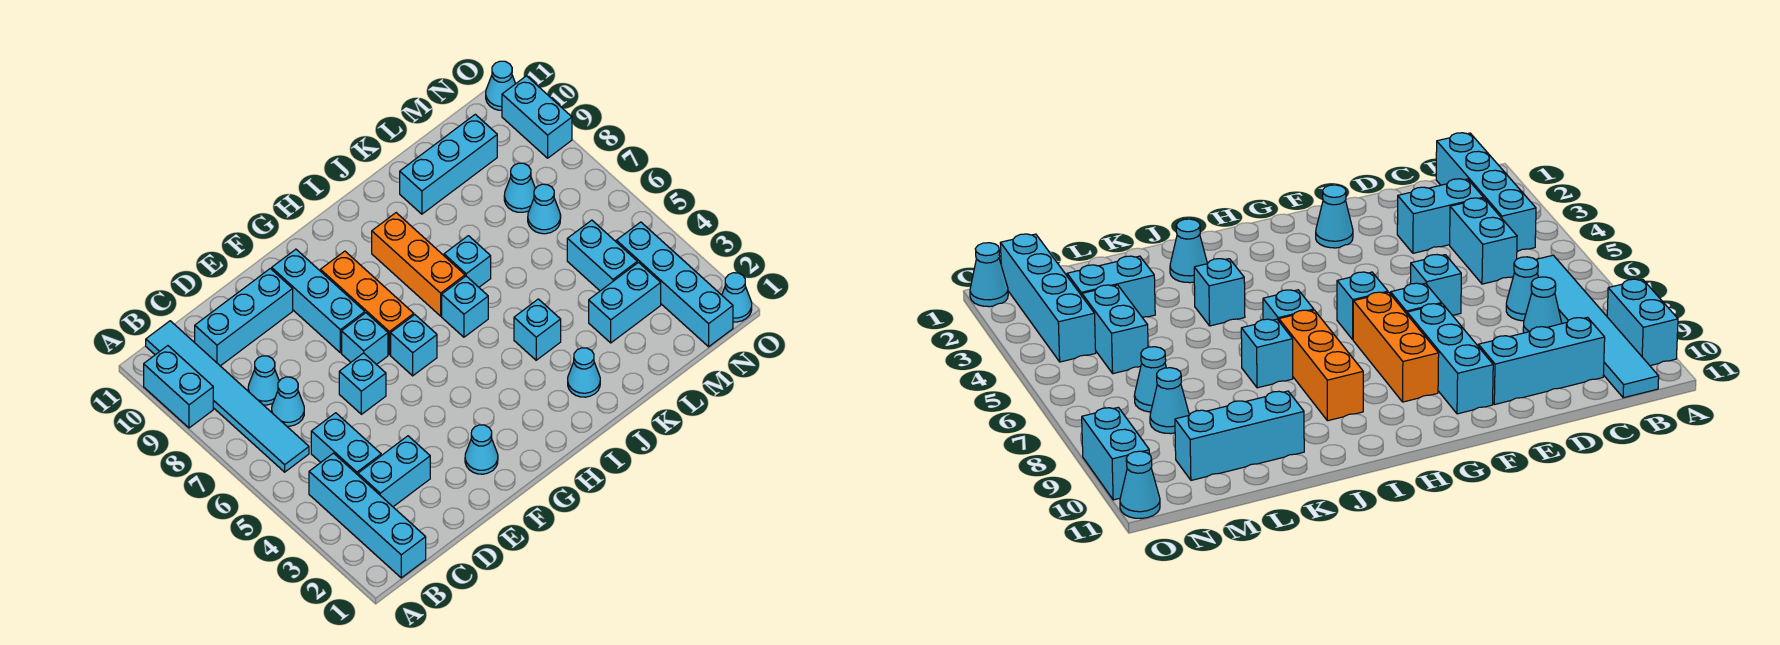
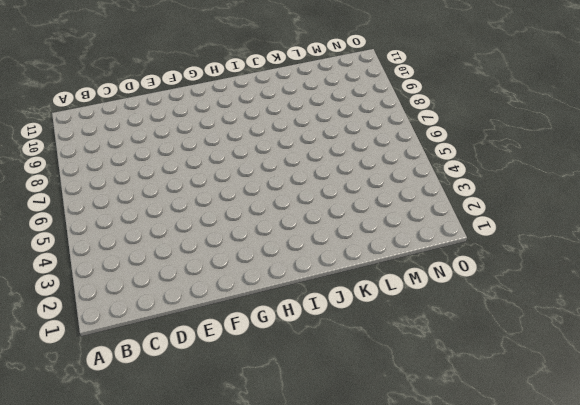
none -> cyan brick A9:A10 level 1
none -> cyan brick B1:B4 level 1
none -> cyan tile B6:B11 level 1

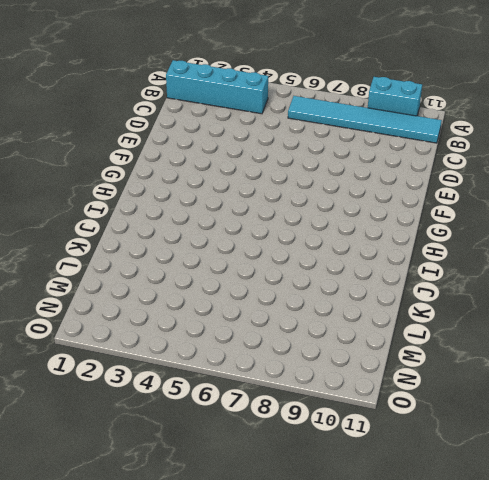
none -> cyan brick C3:D3 level 1
none -> cyan brick C4:C5 level 1
none -> cyan cone C7 level 1

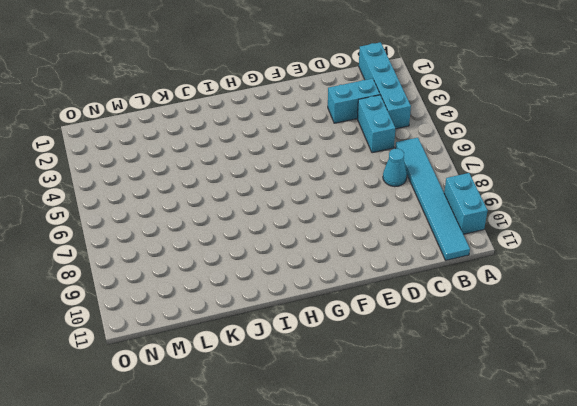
none -> cyan cone C8 level 1
none -> cyan brick C10:E10 level 1
none -> cyan brick E6 level 1

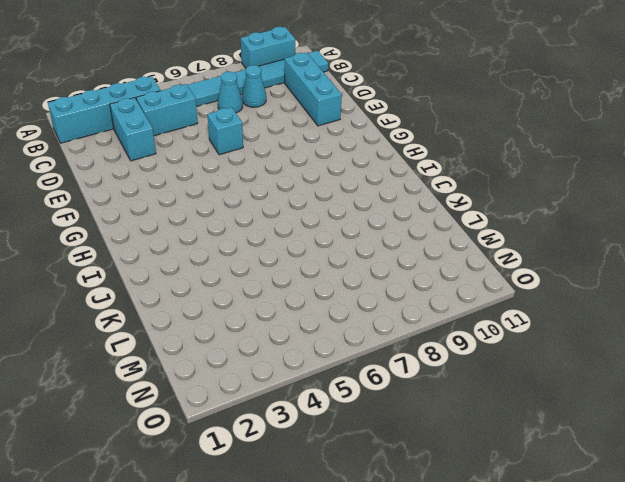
none -> cyan cone F2 level 1
none -> cyan brick F7 level 1
none -> cyan brick F8:F10 level 1

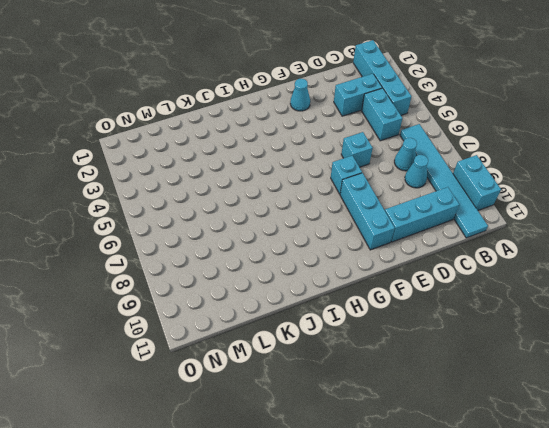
none -> cyan brick G6 level 1
none -> orange brick G7:G9 level 1
none -> cyan brick I6 level 1

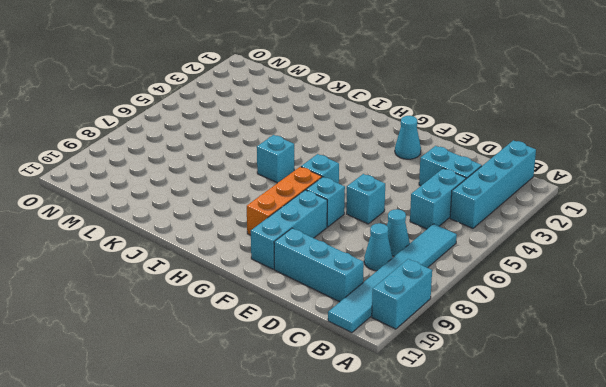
none -> orange brick I7:I9 level 1
none -> cyan cone J2 level 1
none -> cyan brick J4 level 1

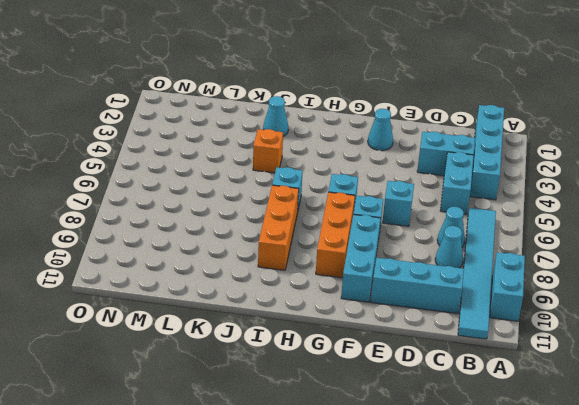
orange brick J4 level 1 -> cyan brick J4 level 1
none -> cyan brick J7 level 1
none -> cyan brick K10:M10 level 1
none -> cyan brick L3:M3 level 1

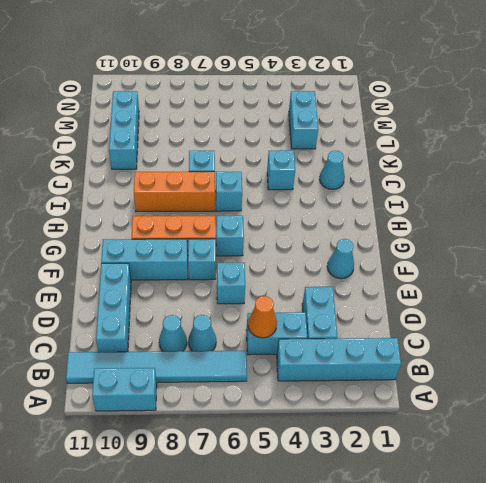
orange cone C5 level 2 -> none
none -> cyan brick M4:M5 level 1
none -> cyan cone M7 level 1
none -> cyan cone M8 level 1

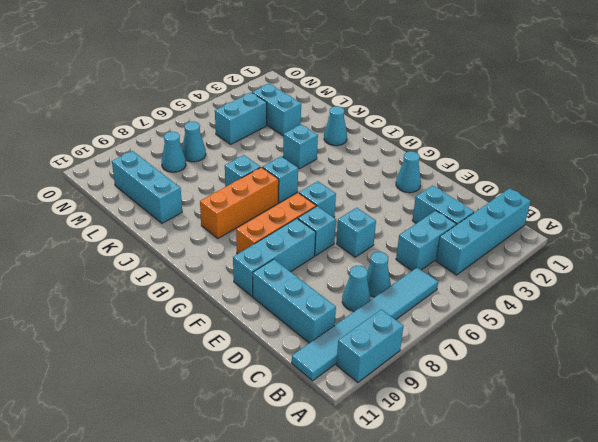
none -> cyan brick N1:N4 level 1
none -> cyan cone O1 level 1
none -> cyan brick O9:O10 level 1

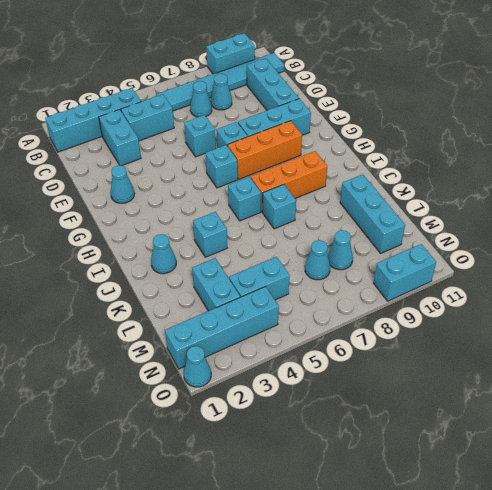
none -> cyan cone O11 level 1

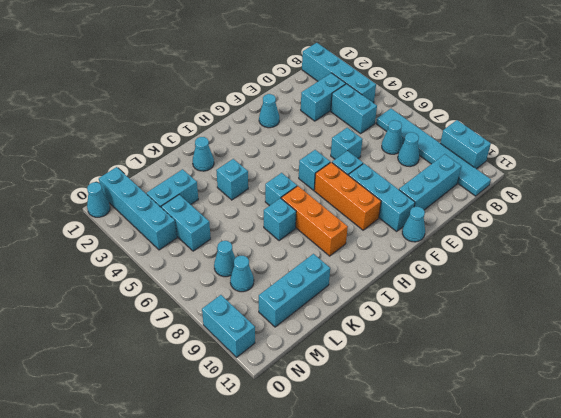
cyan cone F11 level 1 -> cyan cone O11 level 1

